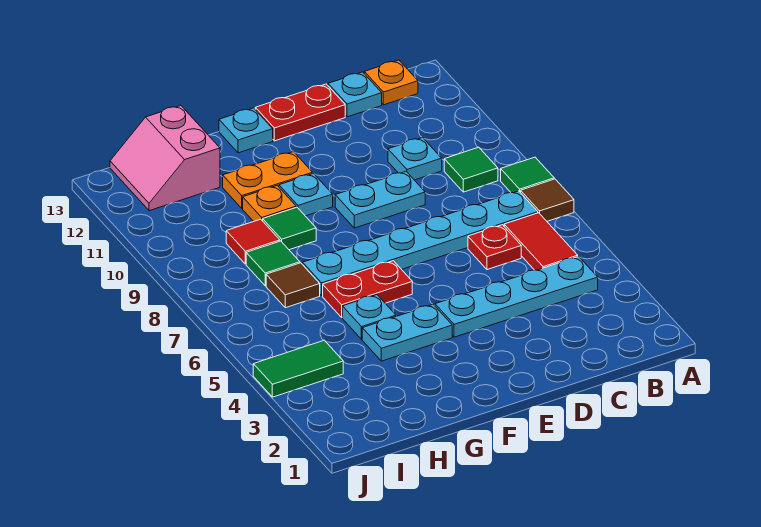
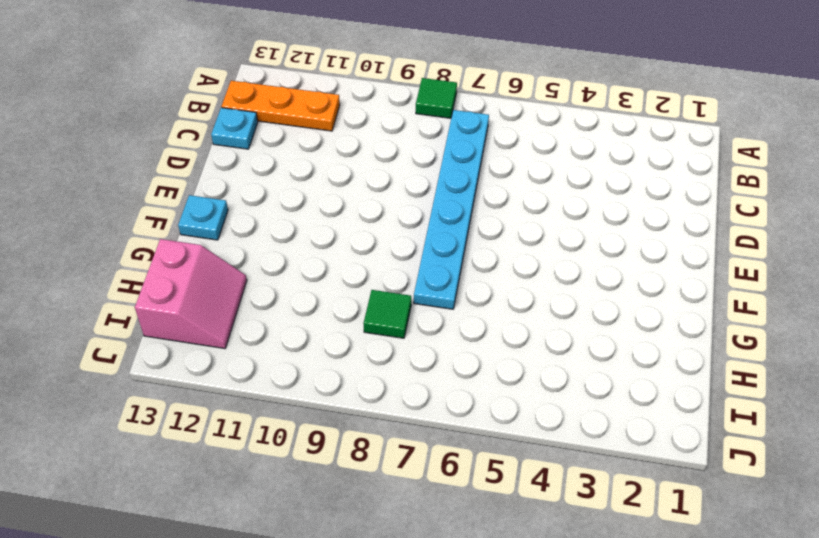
orange plate B11:B13 level 1 -> orange plate B13 level 1
pink slope H12:I13 level 1 top 13 -> pink slope H12:I13 level 1 top H
none -> brown tile A7 level 1
none -> cyan plate B4:E4 level 1
none -> red tile B5:B6 level 1

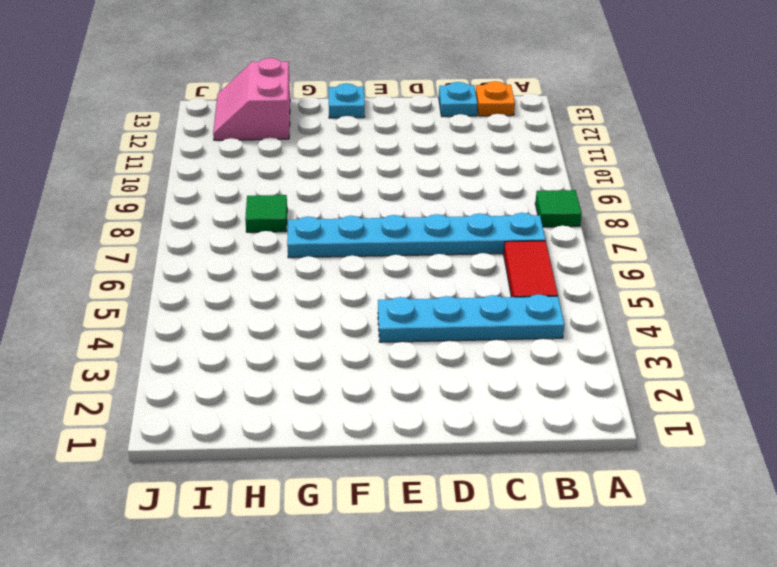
none -> brown tile A7 level 1
none -> green tile B9 level 1
none -> red plate C6 level 1

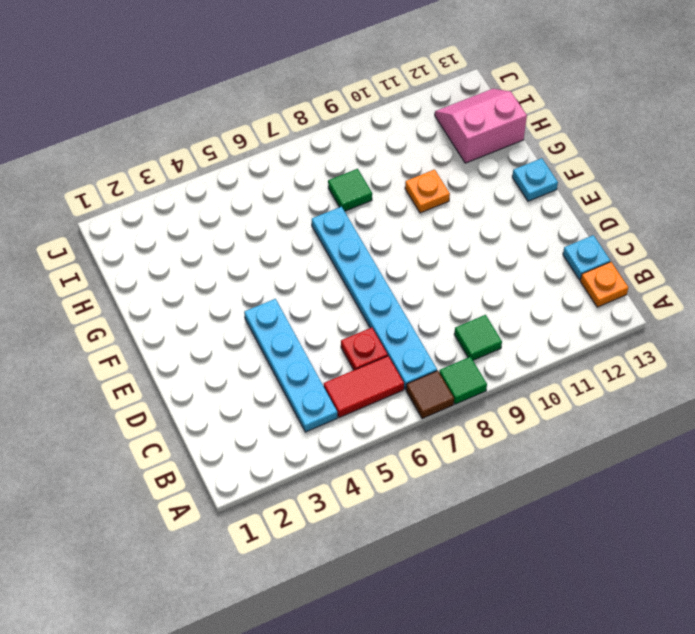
none -> cyan plate C10 level 1
none -> cyan plate D9:E9 level 1
none -> red plate D13:E13 level 1

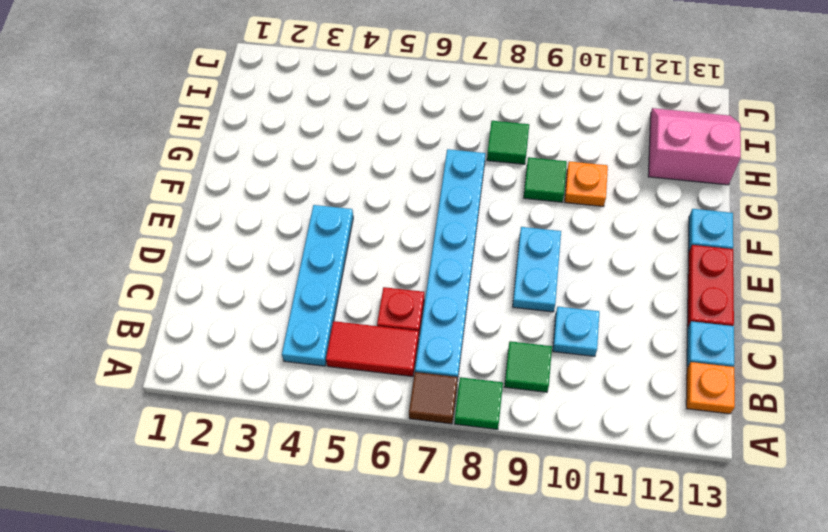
none -> cyan plate F4:G4 level 1
none -> red plate F6:G6 level 1
none -> cyan plate F10 level 1

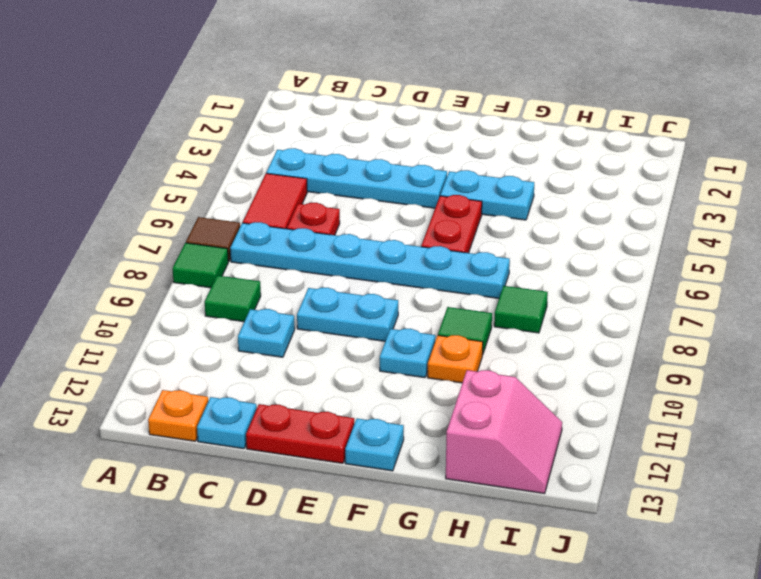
red plate F5:F6 level 1 -> red plate F6:G6 level 1
none -> orange plate F11:G11 level 1
none -> cyan plate G5 level 1
none -> brown tile H7 level 1

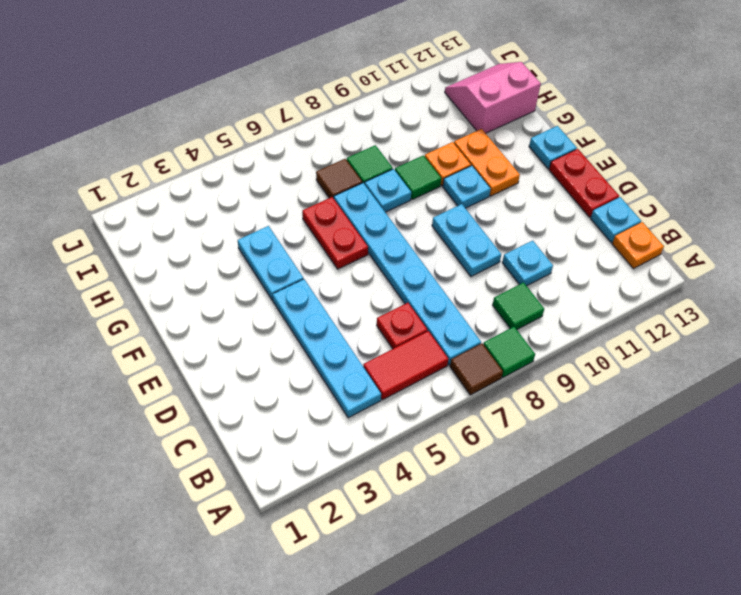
cyan plate G8 level 1 -> cyan plate G5 level 1
none -> red tile H9 level 1
none -> green tile I4:J4 level 1

